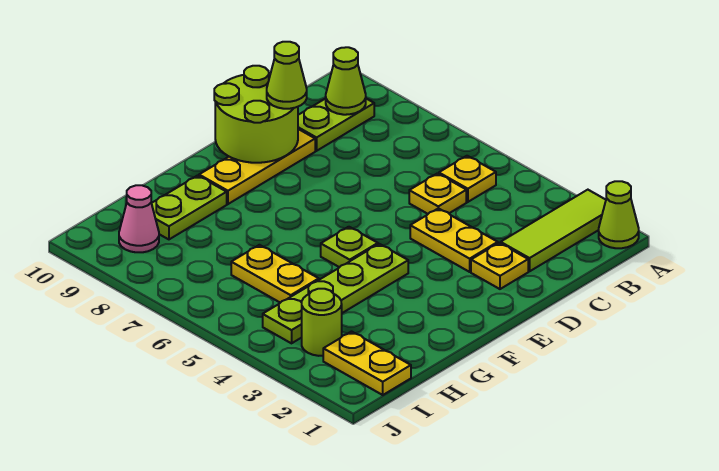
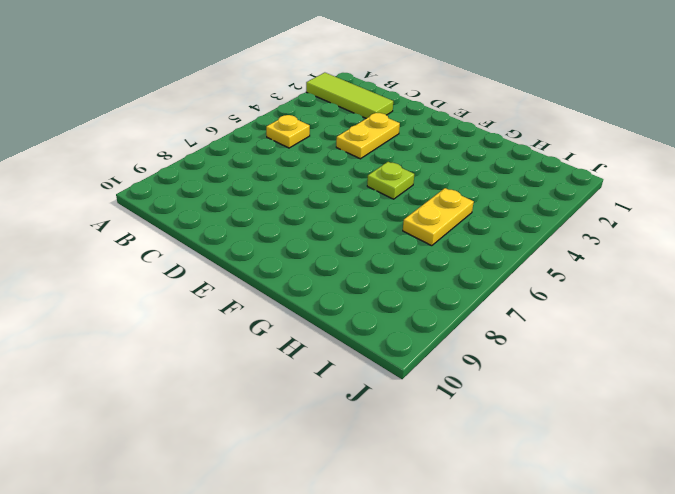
none -> lime cone A1 level 1
none -> lime plate B9:C9 level 1
none -> yellow plate C5 level 1

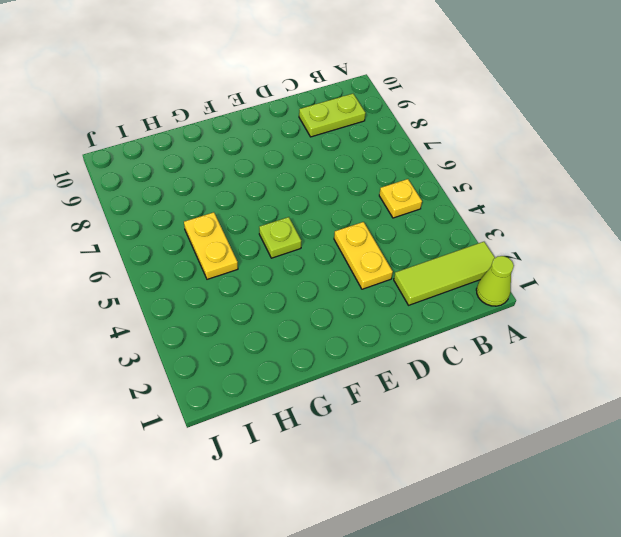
none -> yellow plate C5 level 1
none -> yellow plate D2 level 1
none -> yellow plate D9:F9 level 1

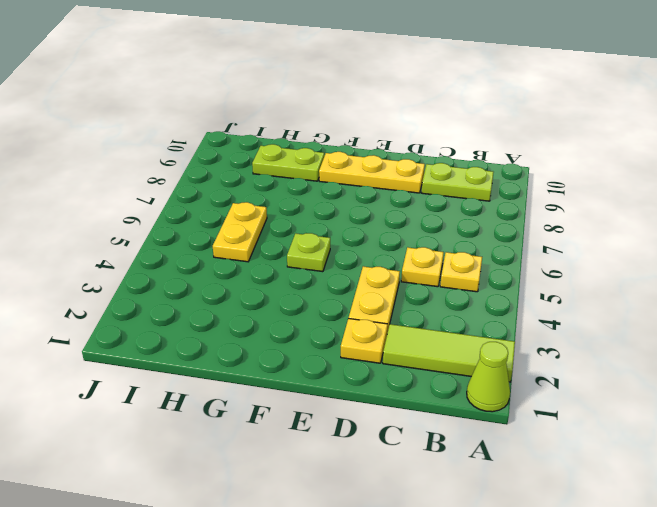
none -> lime plate F4:I4 level 1
none -> yellow plate I1:I2 level 1
none -> lime round brick I3 level 1

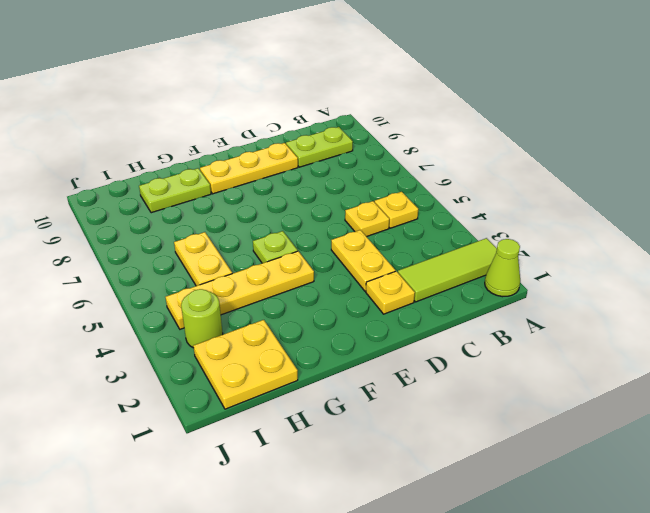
yellow plate F4:I4 level 1 -> lime plate F4:I4 level 1
yellow plate H1:I2 level 1 -> yellow plate I1:I2 level 1
none -> pink cone I9 level 1
none -> lime cone B9 level 2
none -> lime round brick D9:E10 level 2

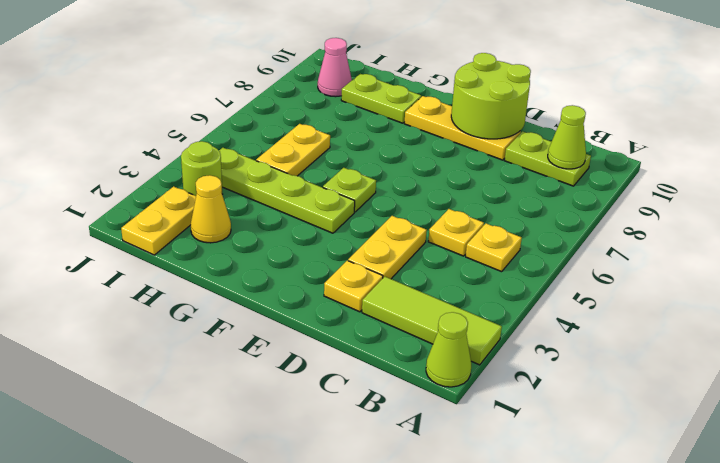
yellow cone H2 level 1 -> none
none -> lime cone D9 level 3

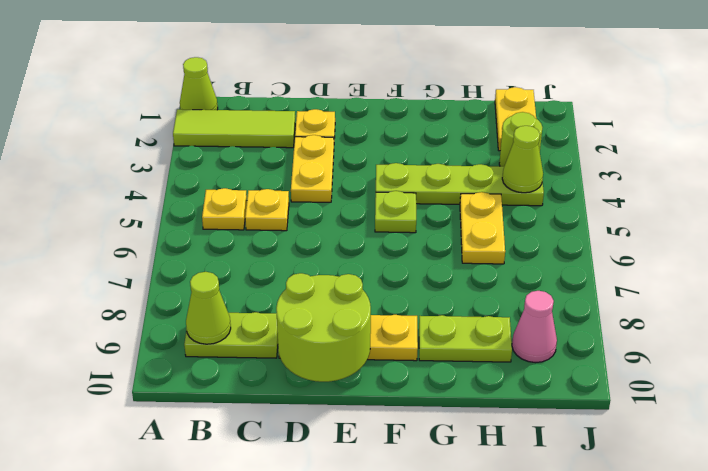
lime cone I4 level 2 -> lime cone D9 level 3

